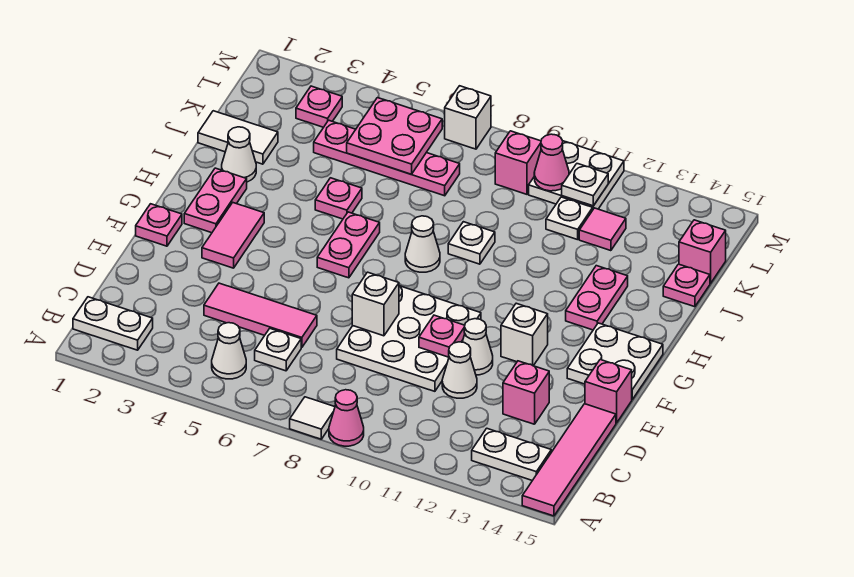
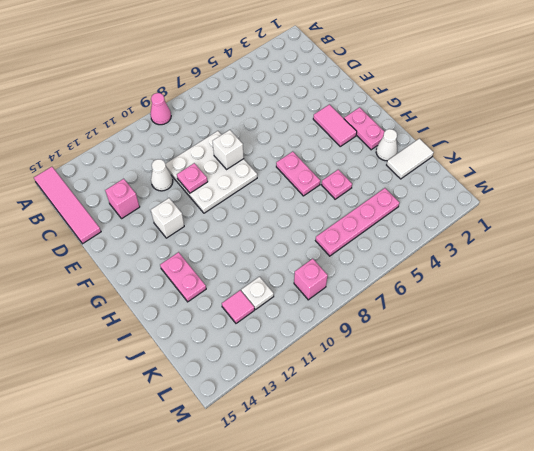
none -> white tile A8 level 1
none -> white plate B1:B2 level 1
none -> white cone B5 level 1
none -> white plate B13:B14 level 1

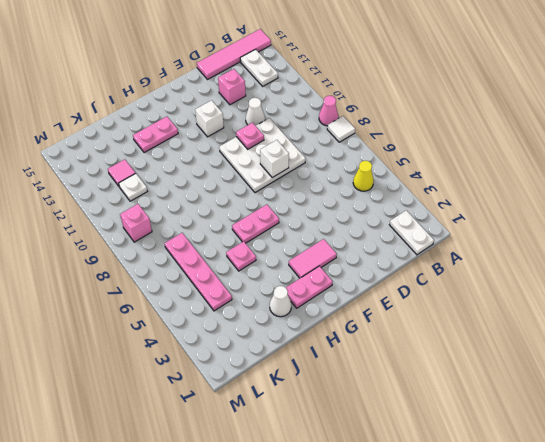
yellow cone B5 level 1 -> white cone B5 level 1
none -> white plate C6 level 1
none -> pink tile D4:D6 level 1
none -> white cone E11 level 1
none -> pink brick E15 level 1

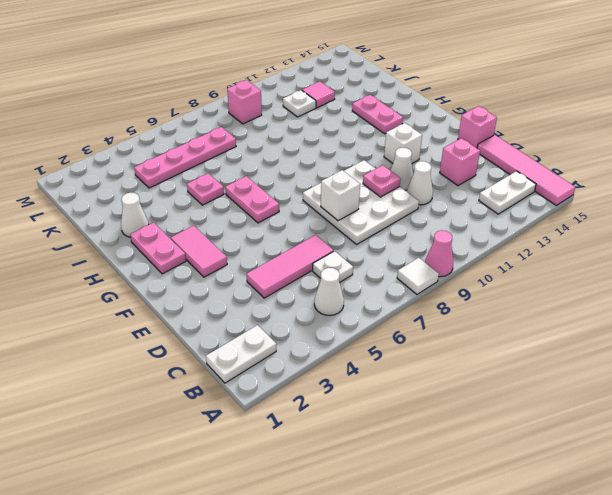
none -> pink plate F1 level 1
none -> white plate F14:G15 level 1
none -> white cone H8 level 1
none -> white plate I9 level 1

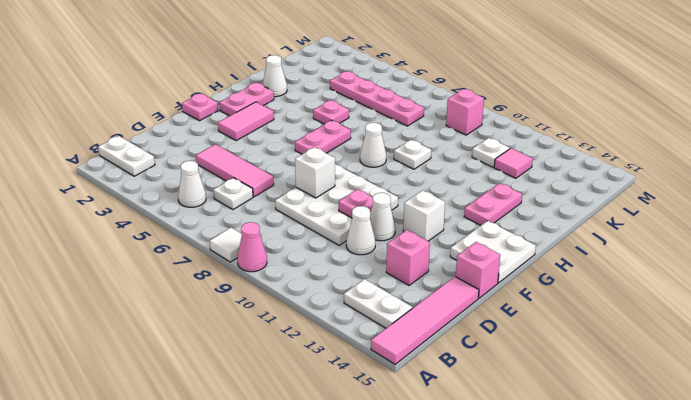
none -> white tile J1:J2 level 1
none -> pink plate J15 level 1
none -> pink brick K15 level 1
none -> pink plate L3 level 1

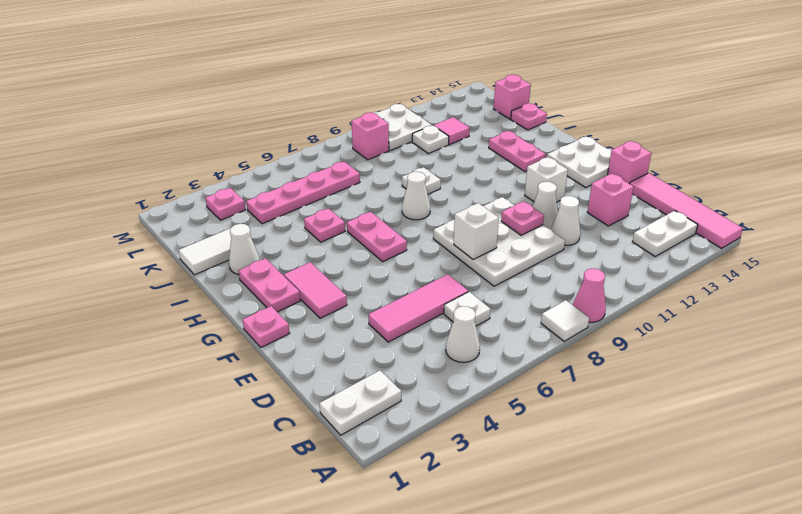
none -> white brick M7 level 1
none -> pink plate K5:L6 level 2
none -> pink cone L10 level 2
none -> white plate L11 level 2

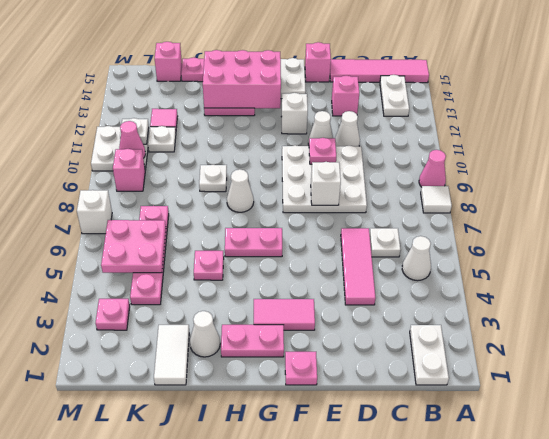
pink brick G13:I14 level 2 -> none

